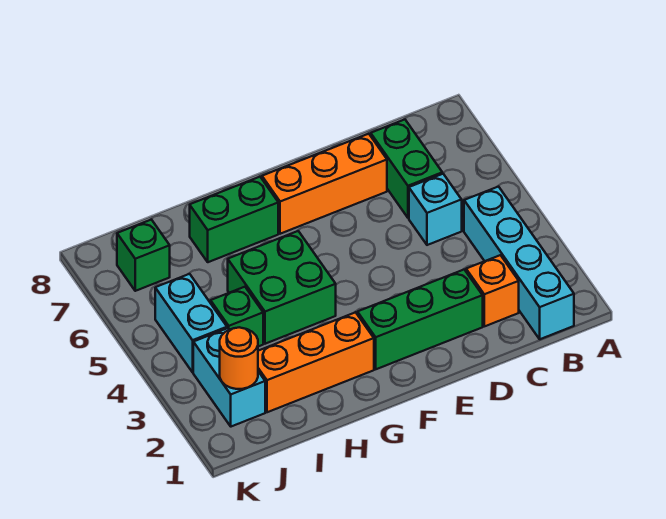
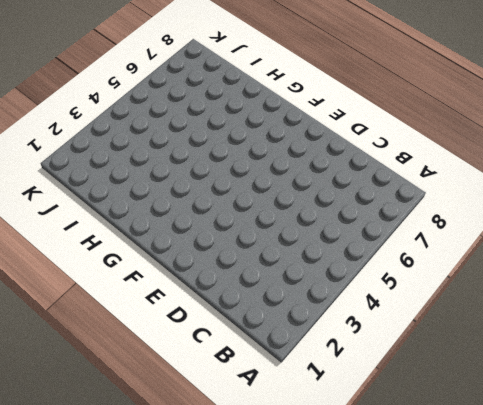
none -> cyan brick B1:B4 level 1
none -> orange brick C2 level 1
none -> cyan brick C5 level 1

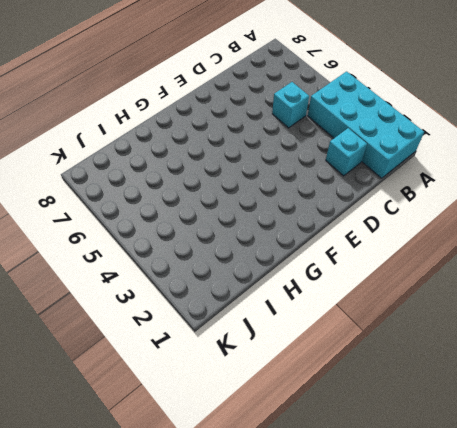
cyan brick A1:B4 level 1 -> cyan brick B1:B4 level 1
cyan brick C2 level 1 -> orange brick C2 level 1
none -> green brick C6:C7 level 1
none -> green brick D2:F2 level 1
none -> orange brick D7:F7 level 1

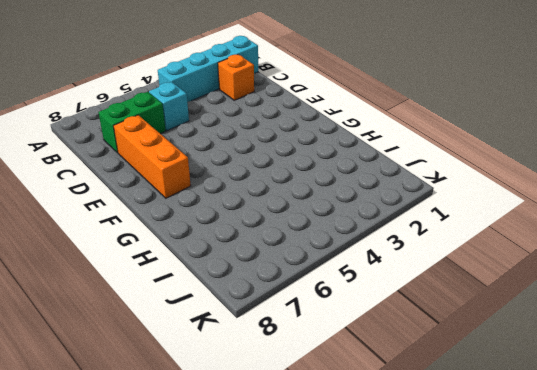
none -> green brick D2:F2 level 1
none -> orange brick G2:I2 level 1
none -> green brick G4:H5 level 1

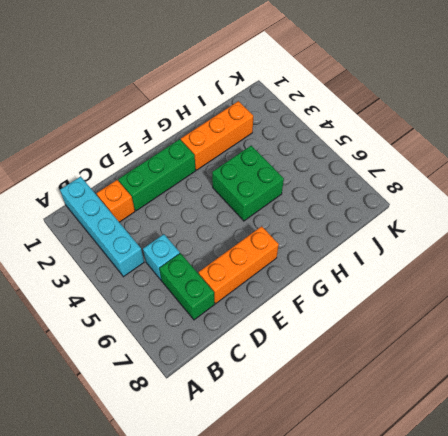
none -> green brick G7:H7 level 1
none -> green brick I4 level 1
none -> cyan brick J2:J3 level 1

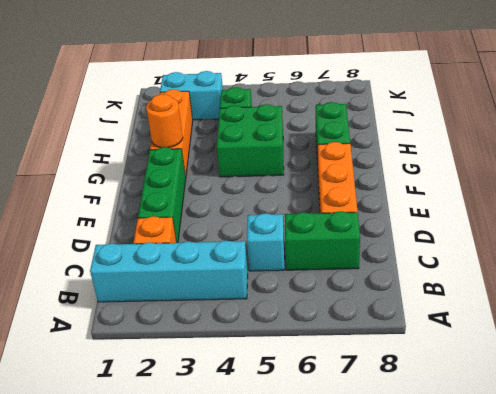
orange round brick G2 level 2 -> orange round brick J2 level 2
none -> cyan brick J4:J5 level 1
none -> green brick J7 level 1

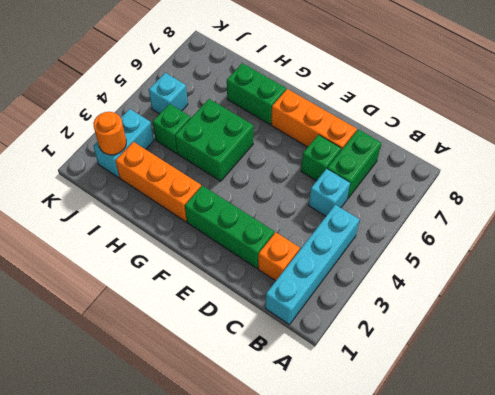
green brick D6 level 1 -> green brick J7 level 1
cyan brick J5 level 1 -> cyan brick J4:J5 level 1

